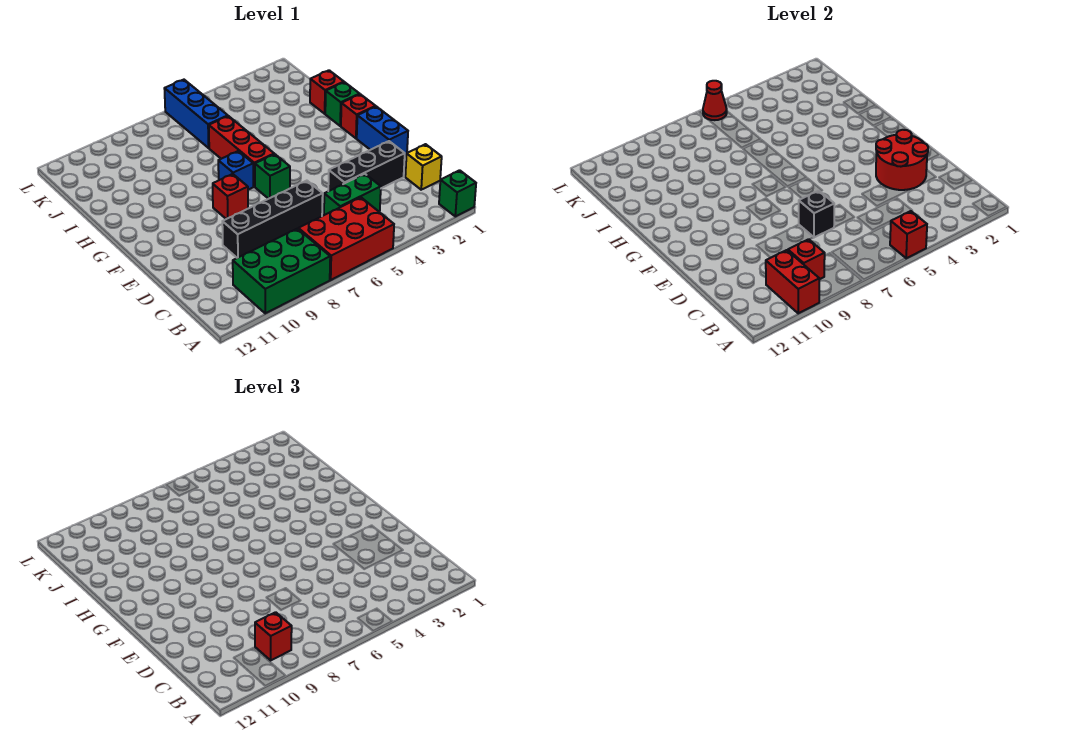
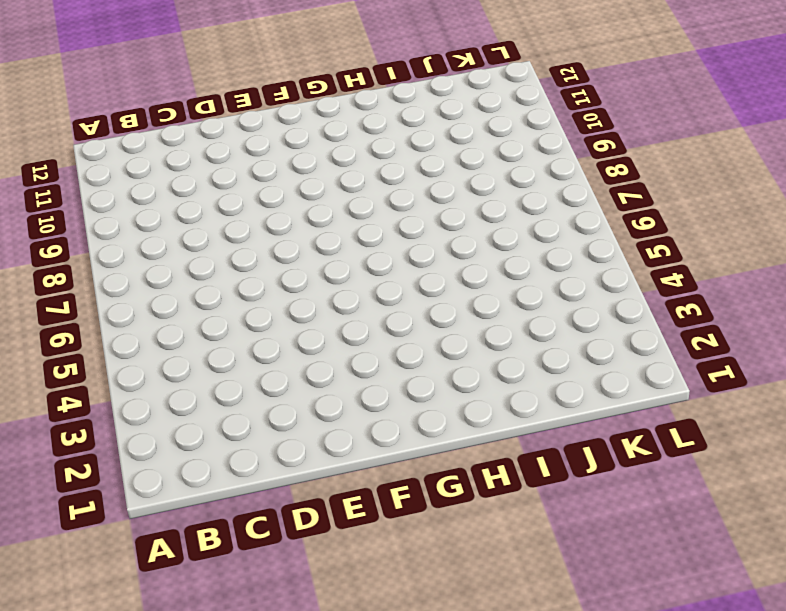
none -> green brick A1 level 1
none -> red brick A5:B7 level 1
none -> green brick A8:B10 level 1

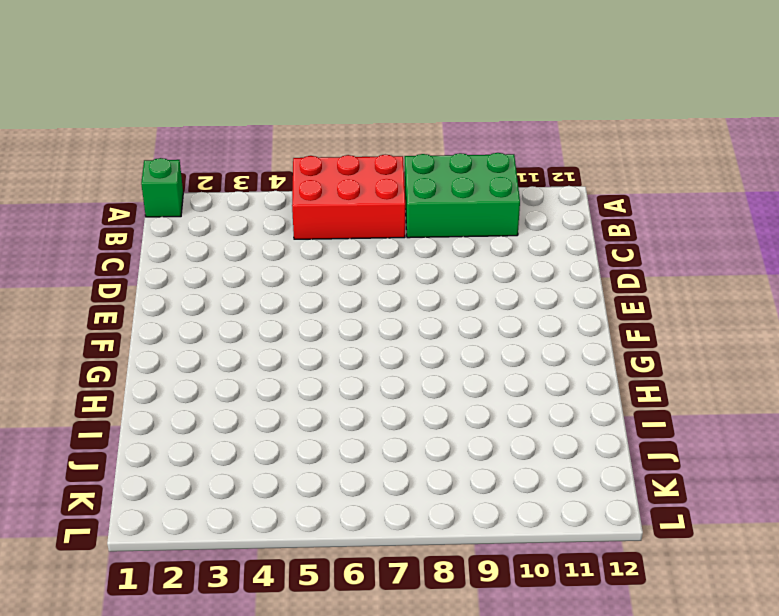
none -> yellow brick C1 level 1
none -> green brick C4:C5 level 1
none -> black brick D2:D4 level 1

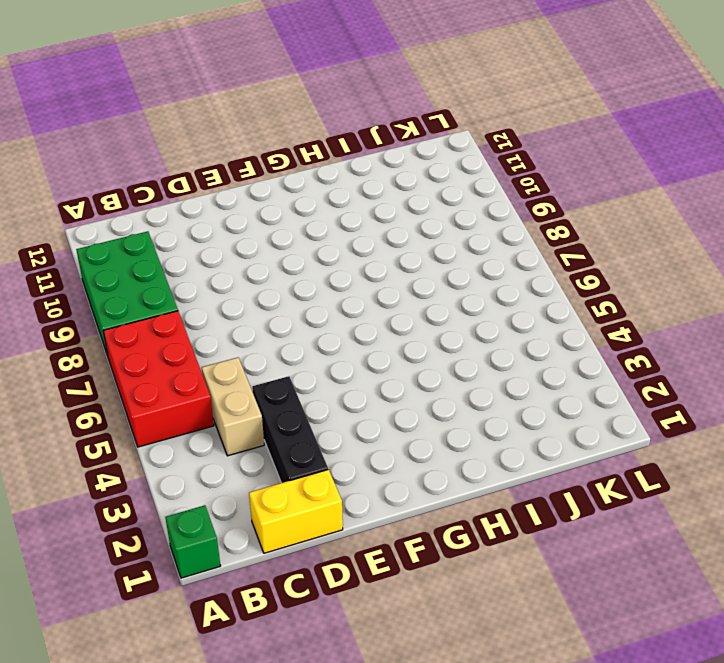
yellow brick C1:D1 level 1 -> yellow brick C1 level 1
tan brick C4:C5 level 1 -> green brick C4:C5 level 1
none -> black brick D6:D9 level 1
none -> blue brick E1:F1 level 1
none -> green brick F6 level 1

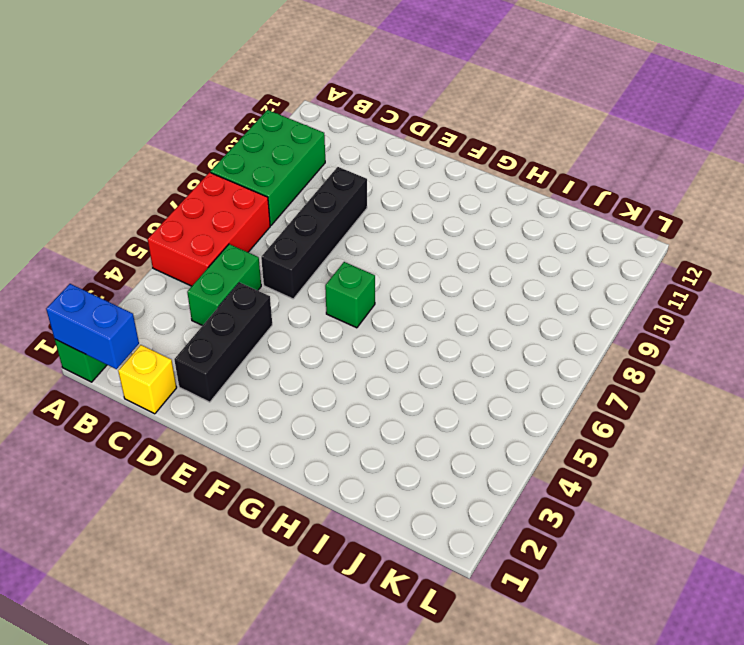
blue brick A1:B1 level 2 -> blue brick E1:F1 level 1
none -> red brick F8 level 1
none -> red brick G1 level 1
none -> red brick G6:I6 level 1

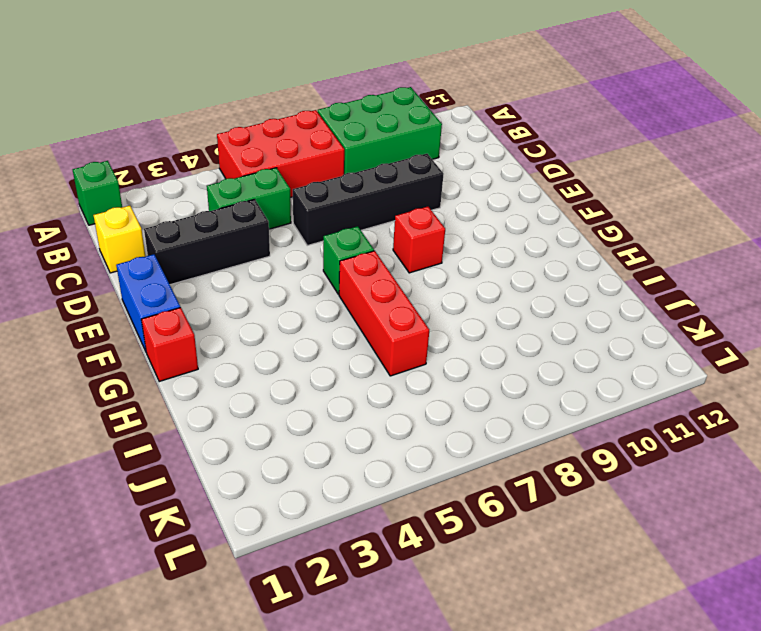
none -> blue brick G7 level 1
none -> green brick H1 level 1
none -> red brick I1 level 1

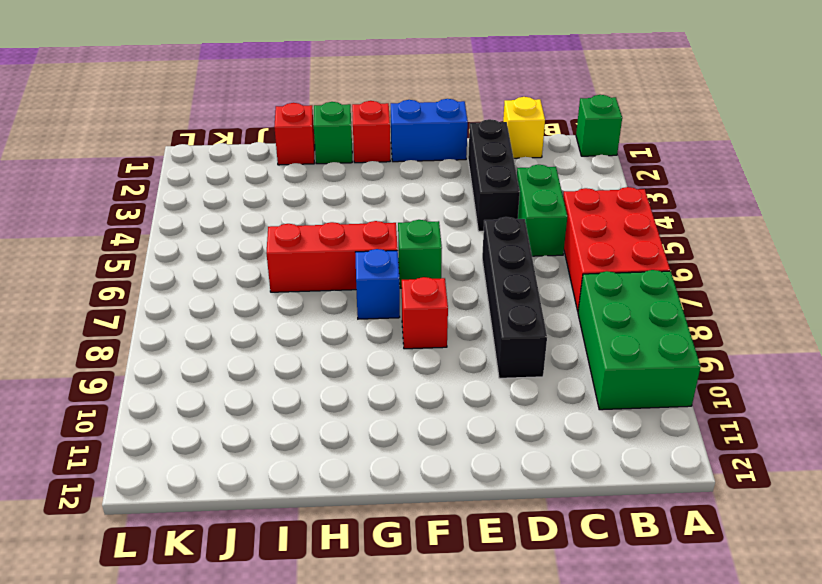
none -> blue brick J6:L6 level 1
none -> red brick A5 level 2
none -> red brick A10:B10 level 2

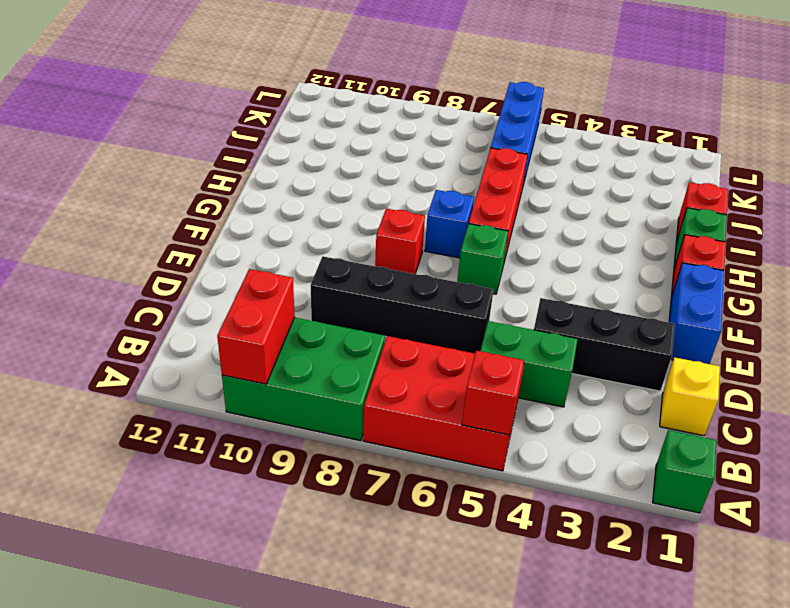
none -> red brick B9 level 2
none -> red round brick D2:E3 level 2
none -> black brick D7 level 2

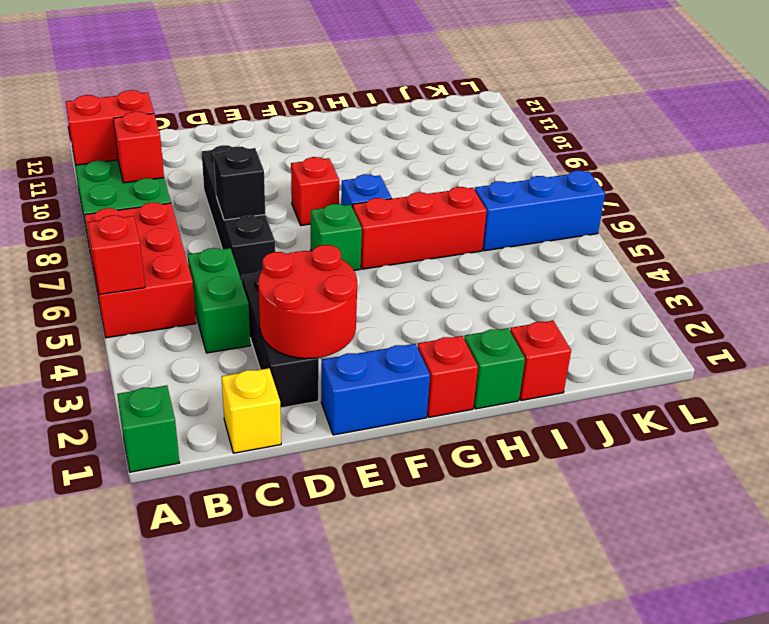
none -> red cone L6 level 2
none -> red brick B9 level 3

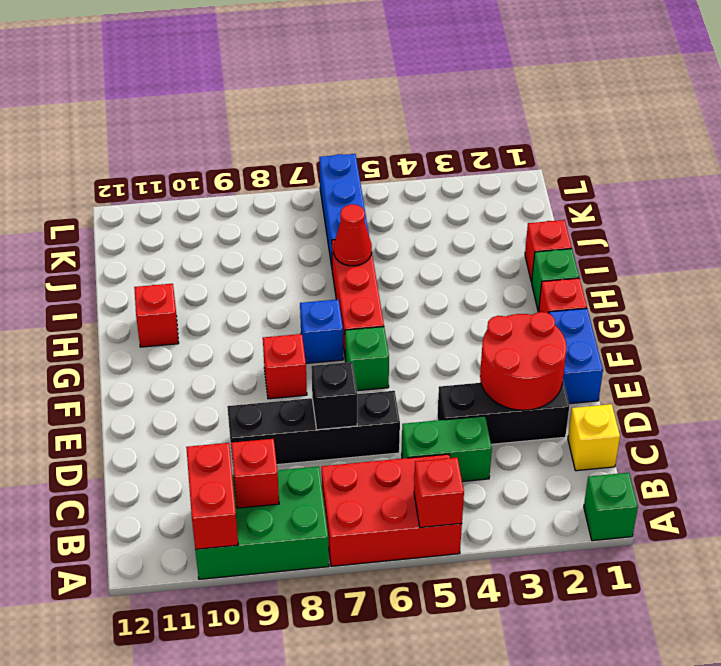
red brick H11 level 1 -> red brick B9 level 3
red cone I6 level 2 -> red cone L6 level 2

